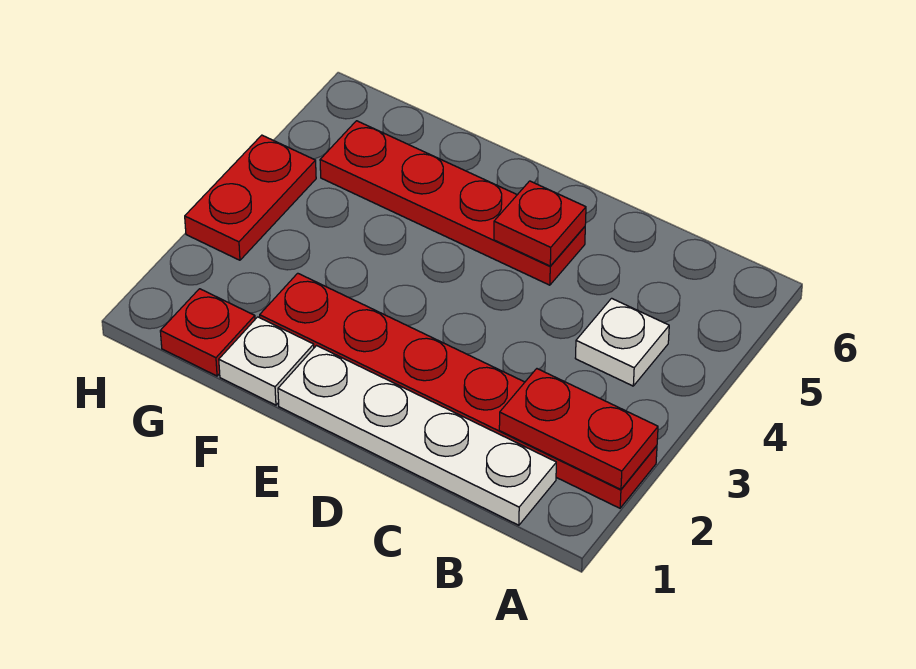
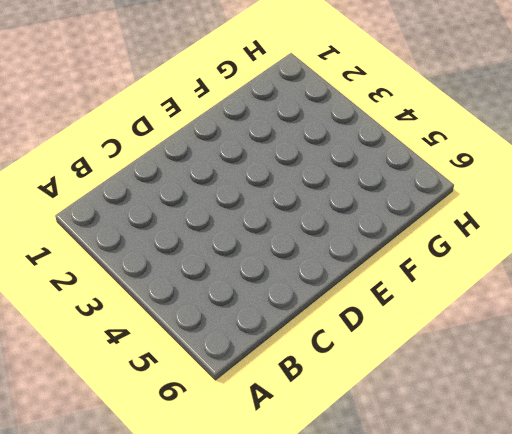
none -> red plate A2:F2 level 1
none -> white plate B1:E1 level 1

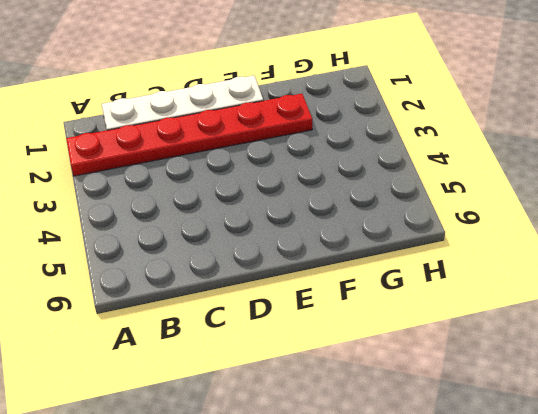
none -> white plate B4 level 1
none -> red plate D5:G5 level 1

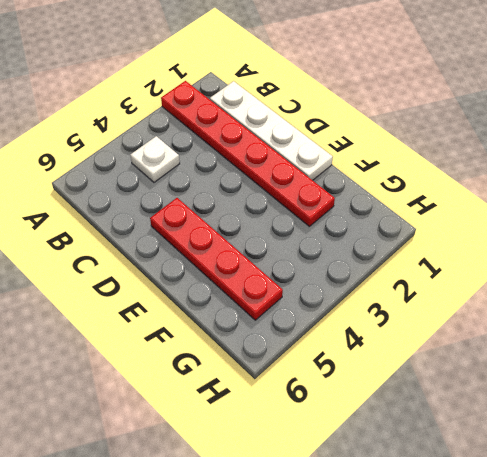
none -> white plate F1 level 1
none -> red plate G1 level 1

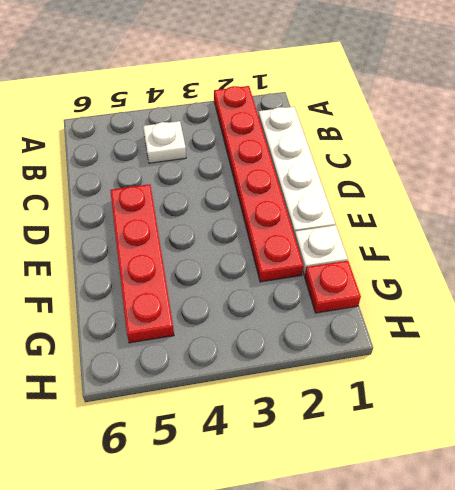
none -> red plate H3:H4 level 1
none -> red plate A2:B2 level 2

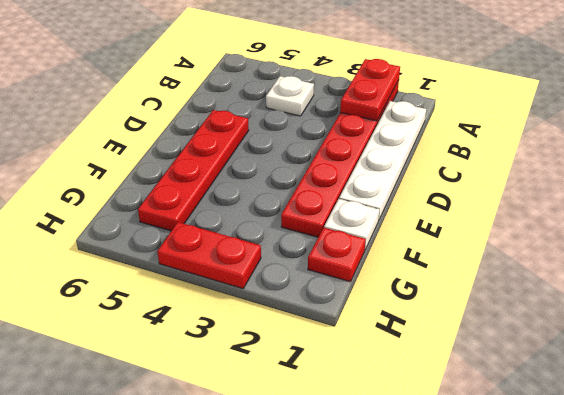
none -> red plate D5 level 2

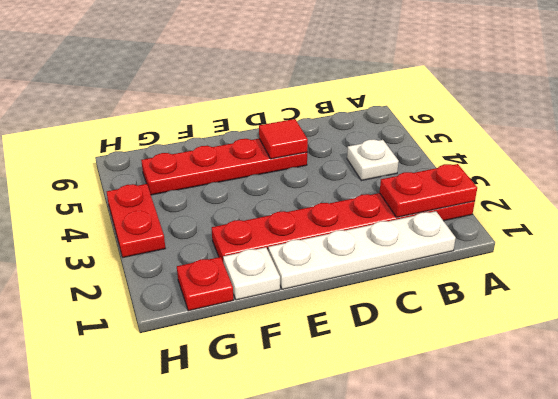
red tile D5 level 2 -> red plate D5 level 2

